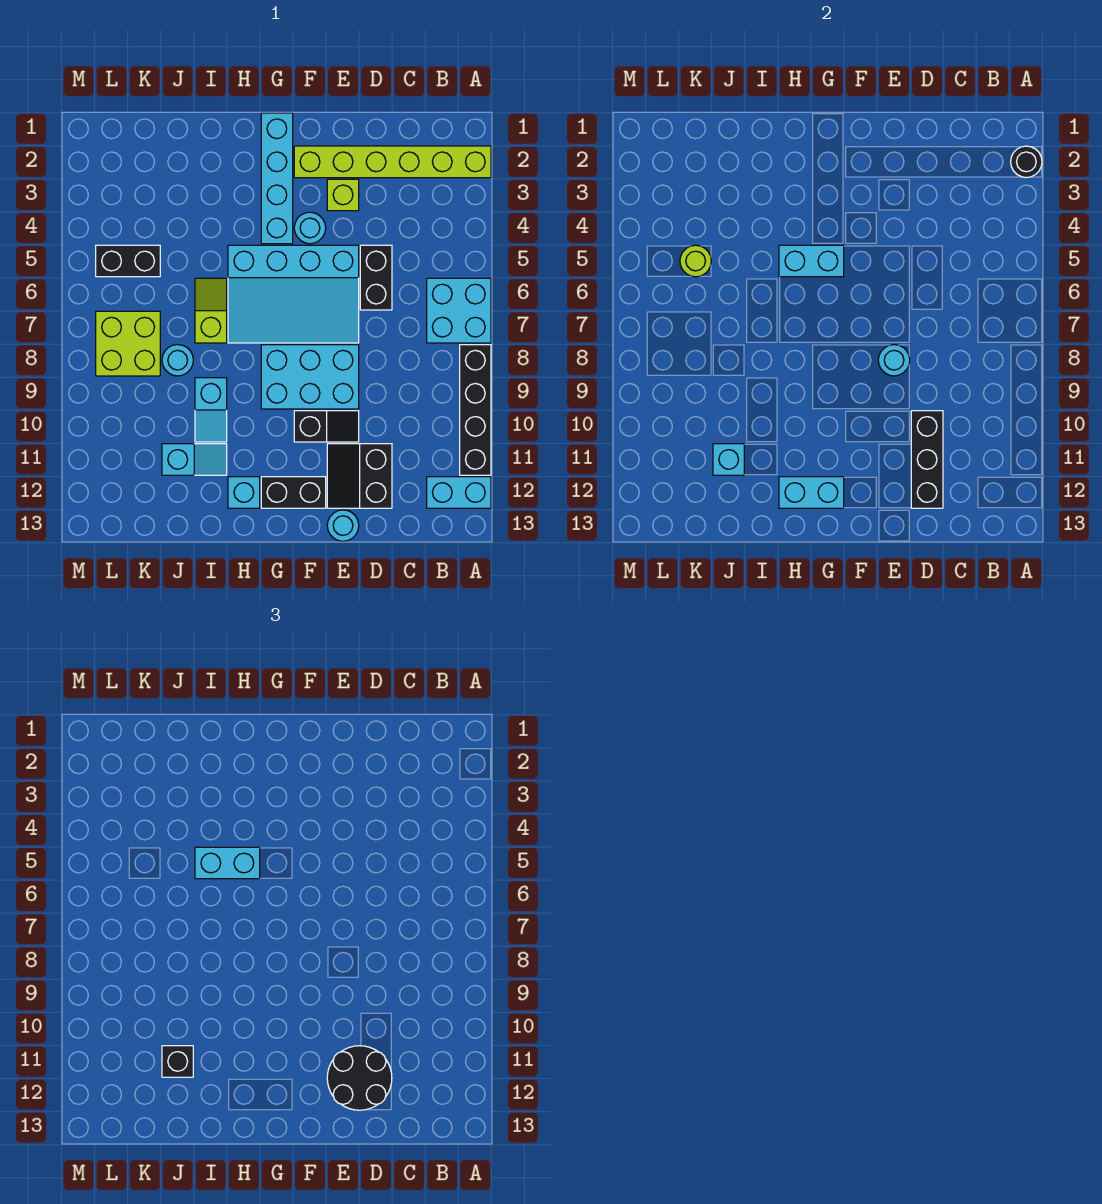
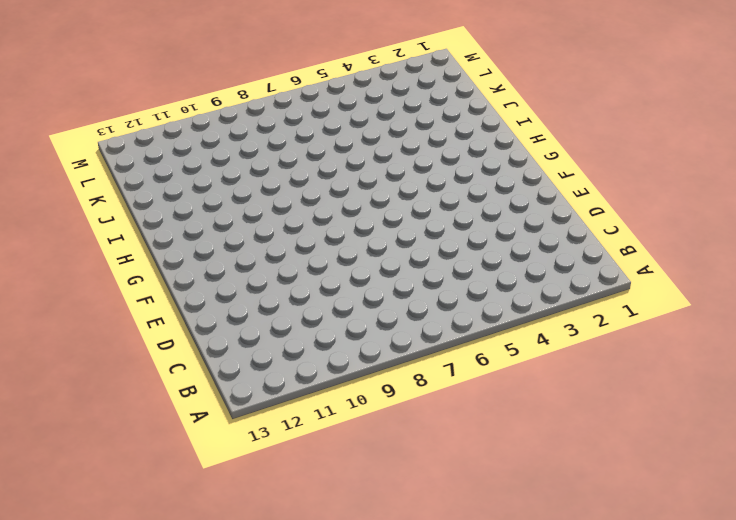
none -> lime brick A2:F2 level 1
none -> cyan brick A6:B7 level 1
none -> black brick A8:A11 level 1
none -> cyan brick A12:B12 level 1

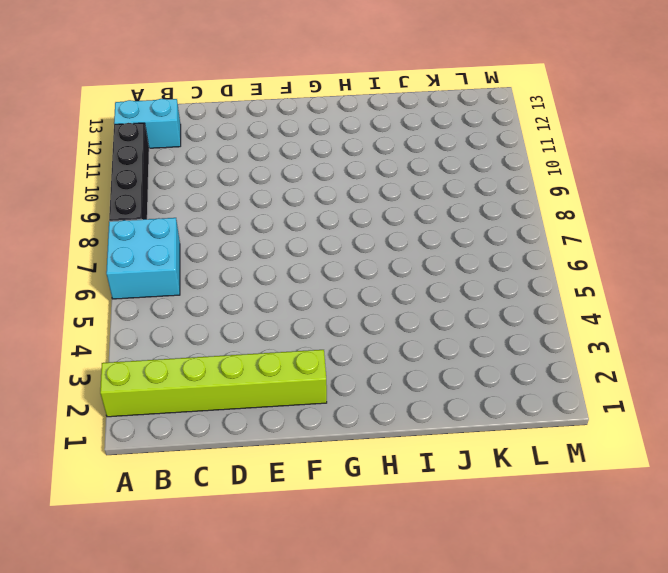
none -> black brick D5:D6 level 1
none -> black slope D11:E12 level 1 top D
none -> lime brick E3 level 1
none -> cyan slope E5:H7 level 1 top 5

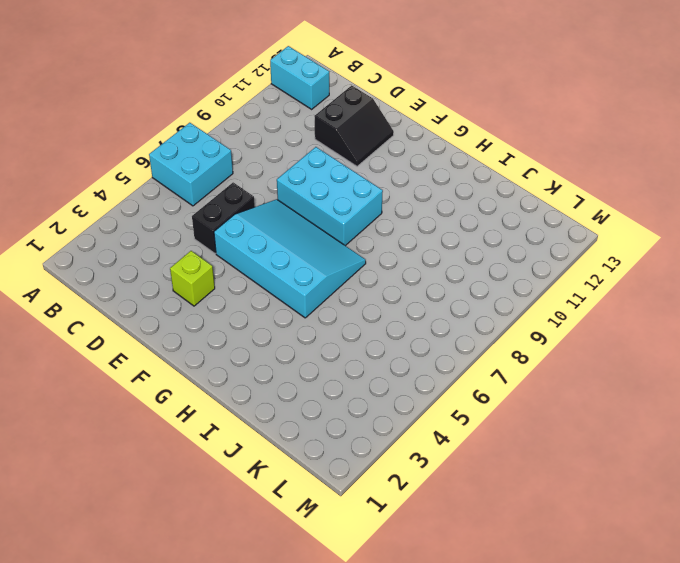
none -> lime brick A2:F2 level 1
none -> black brick A8:A11 level 1
none -> black slope E10:F10 level 1 top F
none -> cyan round brick E13 level 1

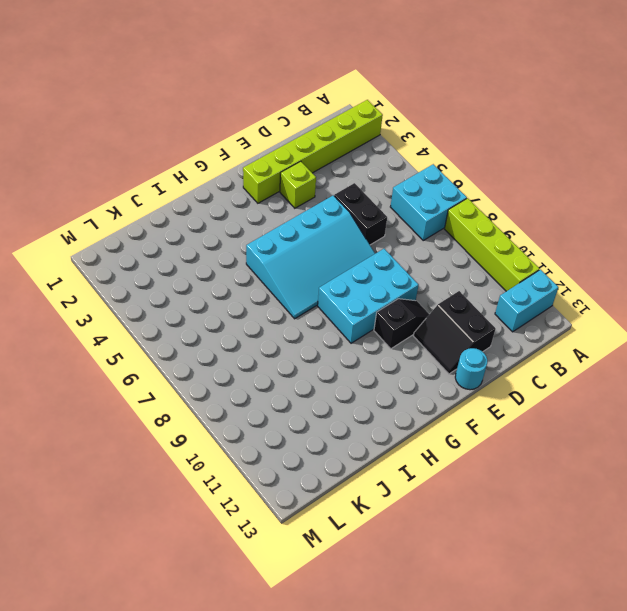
lime brick A8:A11 level 1 -> black brick A8:A11 level 1
none -> cyan round brick F4 level 1
none -> black brick F12:G12 level 1
none -> cyan brick G1:G4 level 1
none -> cyan brick H12 level 1

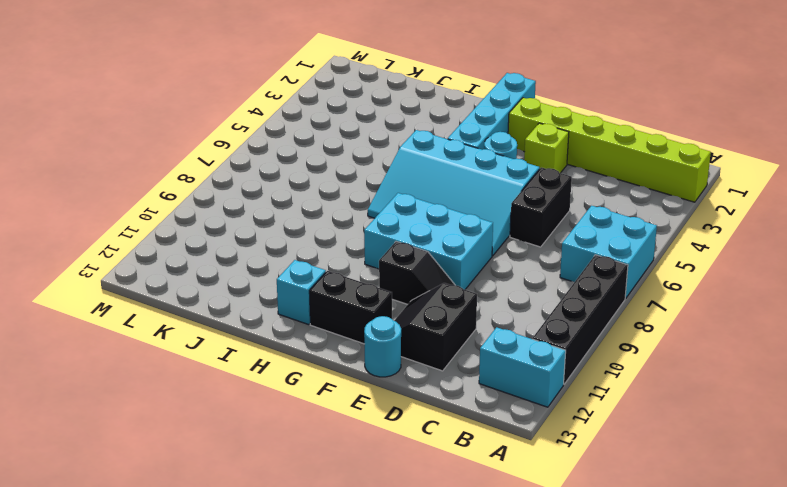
none -> lime slope I6:I7 level 1 top 7
none -> cyan slope I9:I10 level 1 top 9
none -> cyan slope I11:J11 level 1 top J
none -> cyan round brick J8 level 1

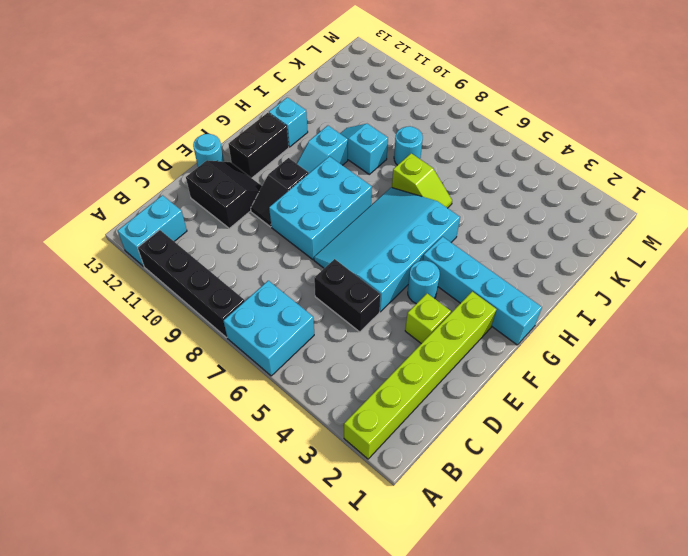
cyan slope G10:H10 level 1 top H -> cyan slope I11:J11 level 1 top J
none -> black brick K5:L5 level 1
none -> lime brick K7:L8 level 1
none -> black round brick A2 level 2
none -> black brick D10:D12 level 2

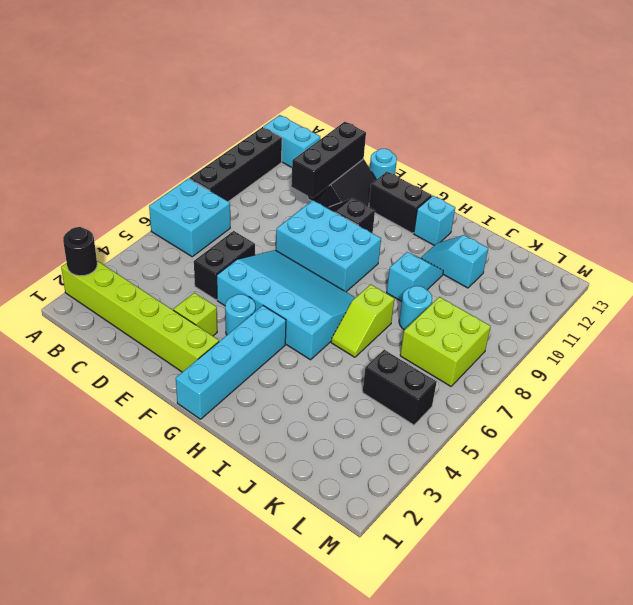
none -> cyan round brick E8 level 2
none -> cyan brick G5:H5 level 2
none -> cyan brick G12:H12 level 2
none -> cyan brick J11 level 2

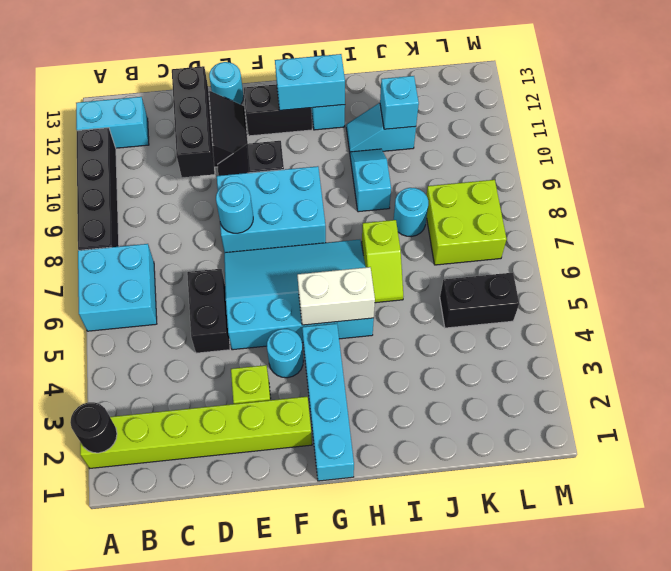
white brick G5:H5 level 2 -> cyan brick G5:H5 level 2
none -> lime round brick K5 level 2
none -> black round brick D11:E12 level 3
none -> cyan brick H5:I5 level 3
none -> black brick J11 level 3

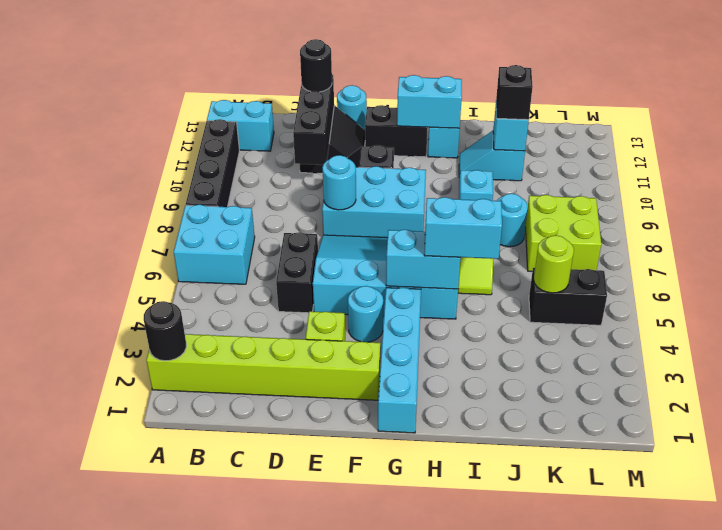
black round brick D12 level 3 -> black round brick D11:E12 level 3

